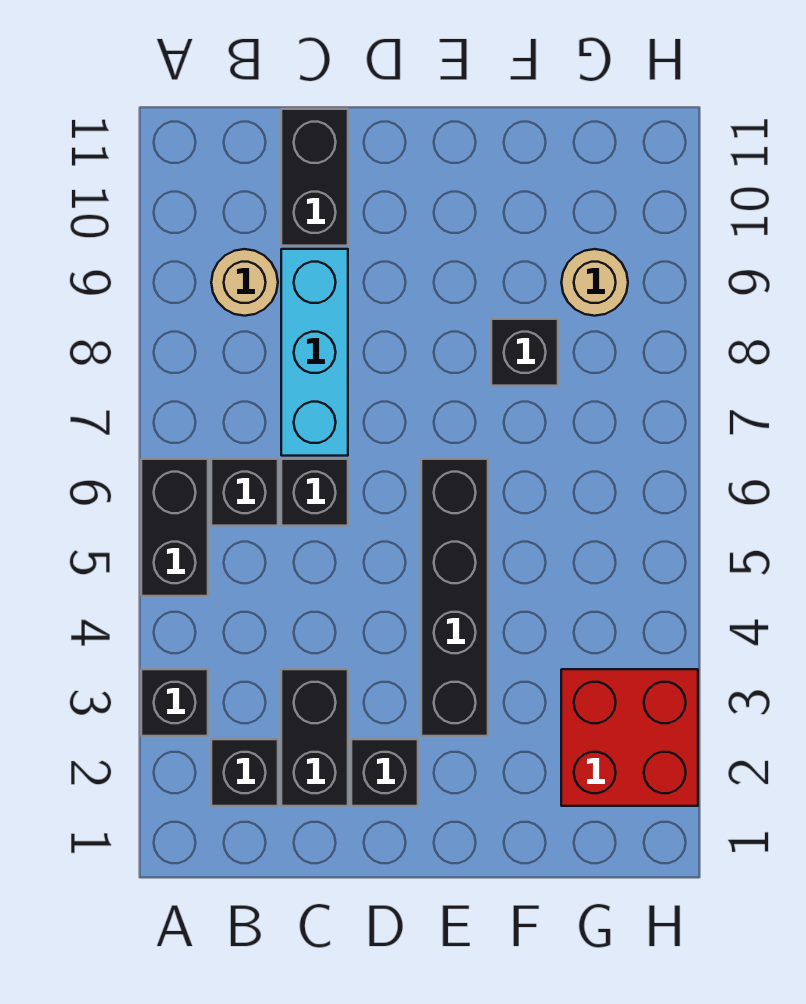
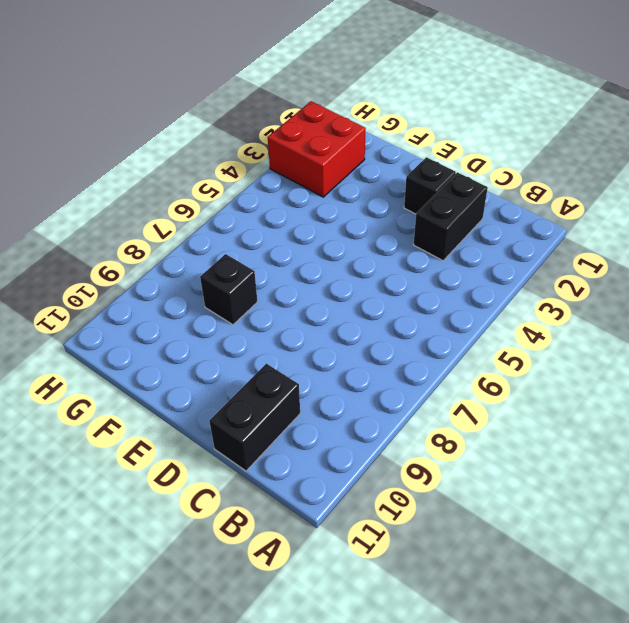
none -> black brick A3 level 1
none -> black brick A5:A6 level 1
none -> black brick B2 level 1

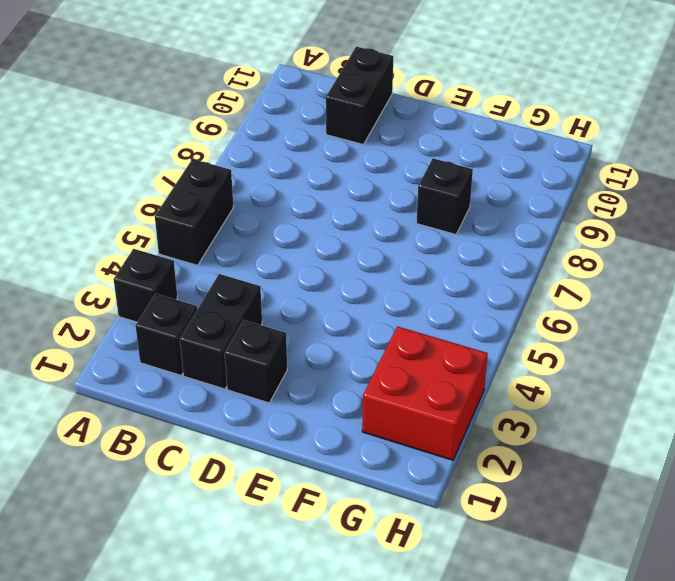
none -> black brick B6 level 1
none -> tan round brick B9 level 1
none -> black brick C6 level 1

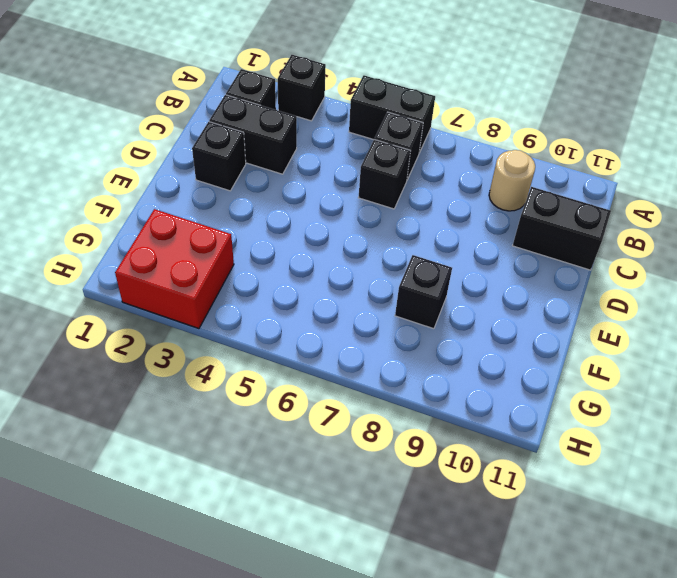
none -> cyan brick C7:C9 level 1
none -> black brick E3:E6 level 1
none -> tan round brick G9 level 1

